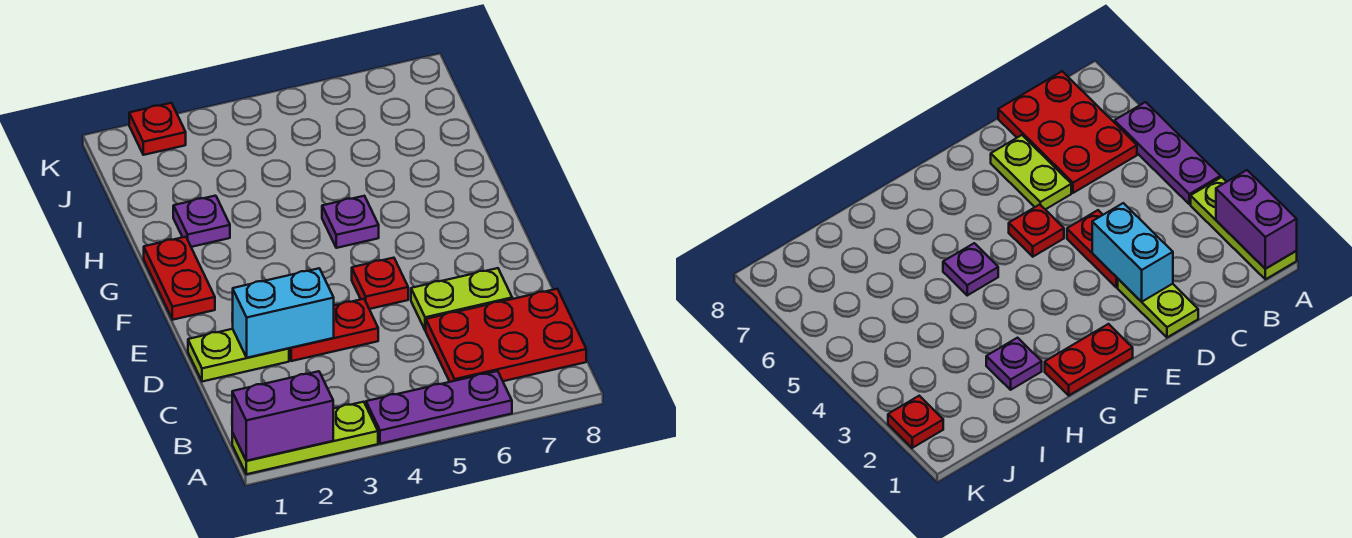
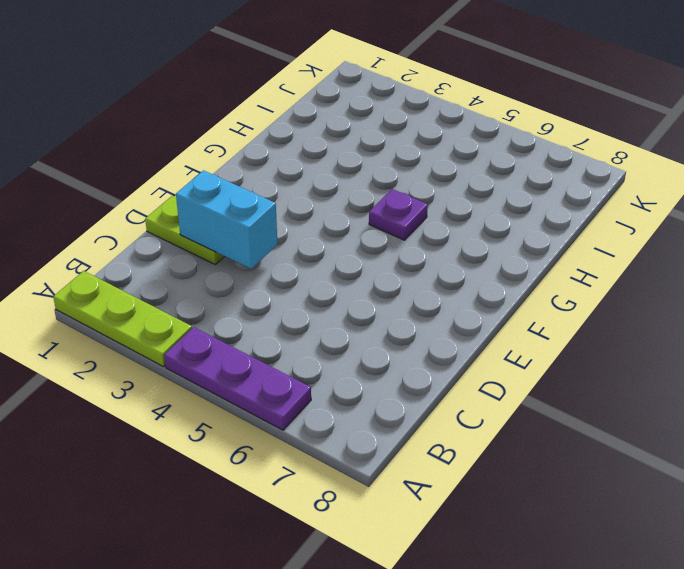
none -> red plate B6:C8 level 1
none -> red plate D3:D4 level 1
none -> lime plate D6:D7 level 1

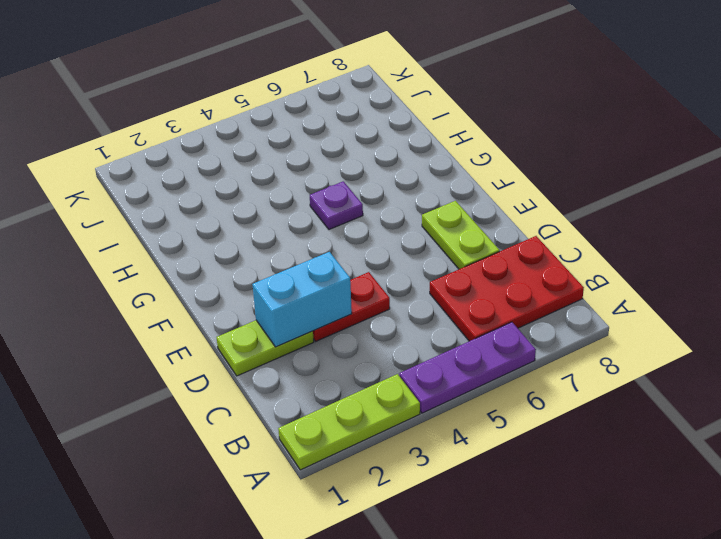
lime plate D7:E7 level 1 -> lime plate D6:D7 level 1
none -> red plate E5 level 1
none -> red plate F1:G1 level 1
none -> purple plate H2 level 1

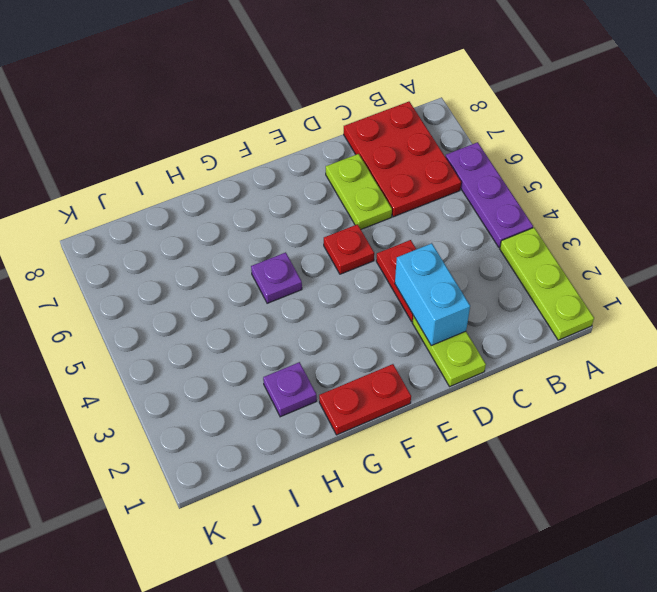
none -> red plate K2 level 1
none -> purple brick A1:A2 level 2

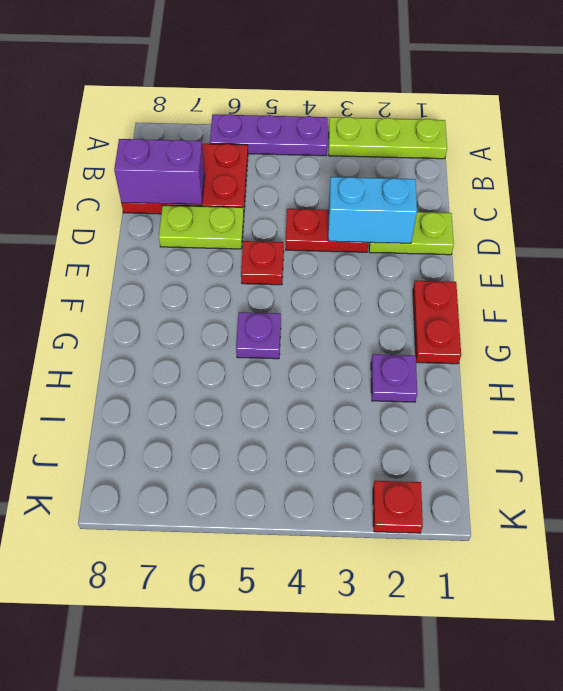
purple brick C7:C8 level 2 -> purple brick A1:A2 level 2

